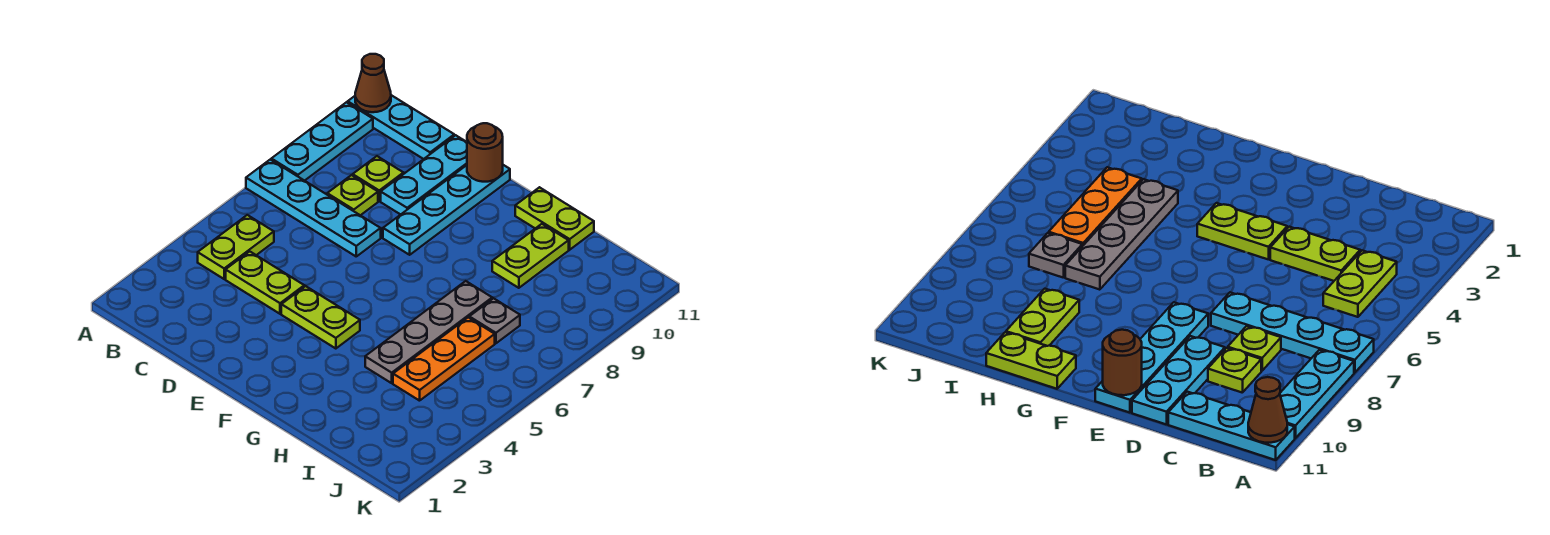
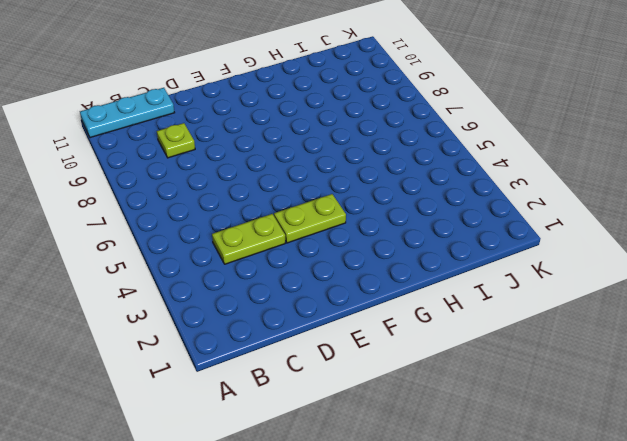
none -> cyan plate A7:D7 level 1
none -> cyan plate A8:A10 level 1
none -> lime plate B4:B5 level 1

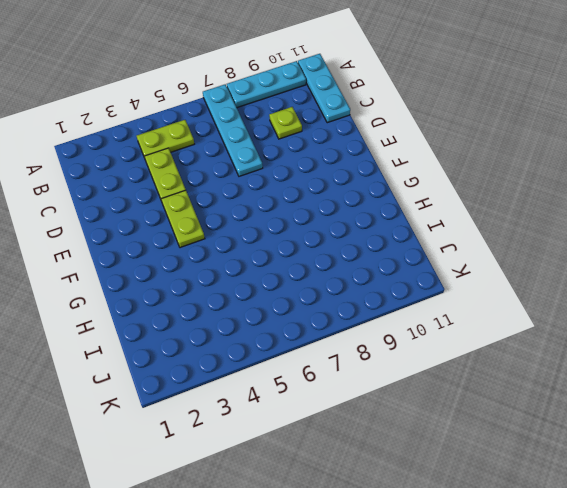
none -> lime plate C8 level 1
none -> cyan plate D9:D11 level 1
none -> cyan plate E8:E11 level 1

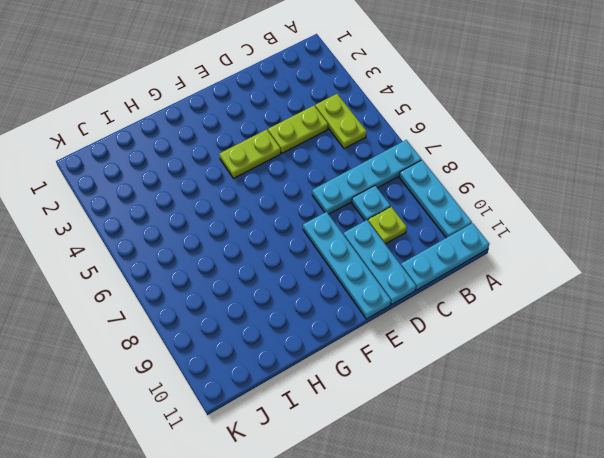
cyan plate C8 level 1 -> lime plate C8 level 1
none -> lime plate G11:H11 level 1
none -> grey plate H4:H7 level 1
none -> lime plate H9:H10 level 1

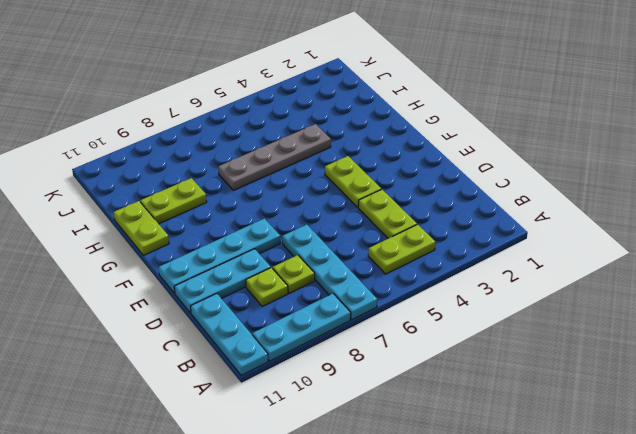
none -> orange plate I4:I6 level 1
none -> grey plate I7 level 1
none -> brown cone A11 level 2

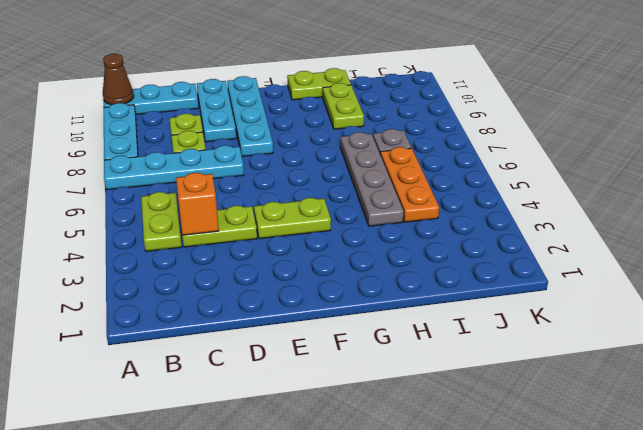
orange brick C4 level 2 -> none
none -> brown round brick E11 level 2

